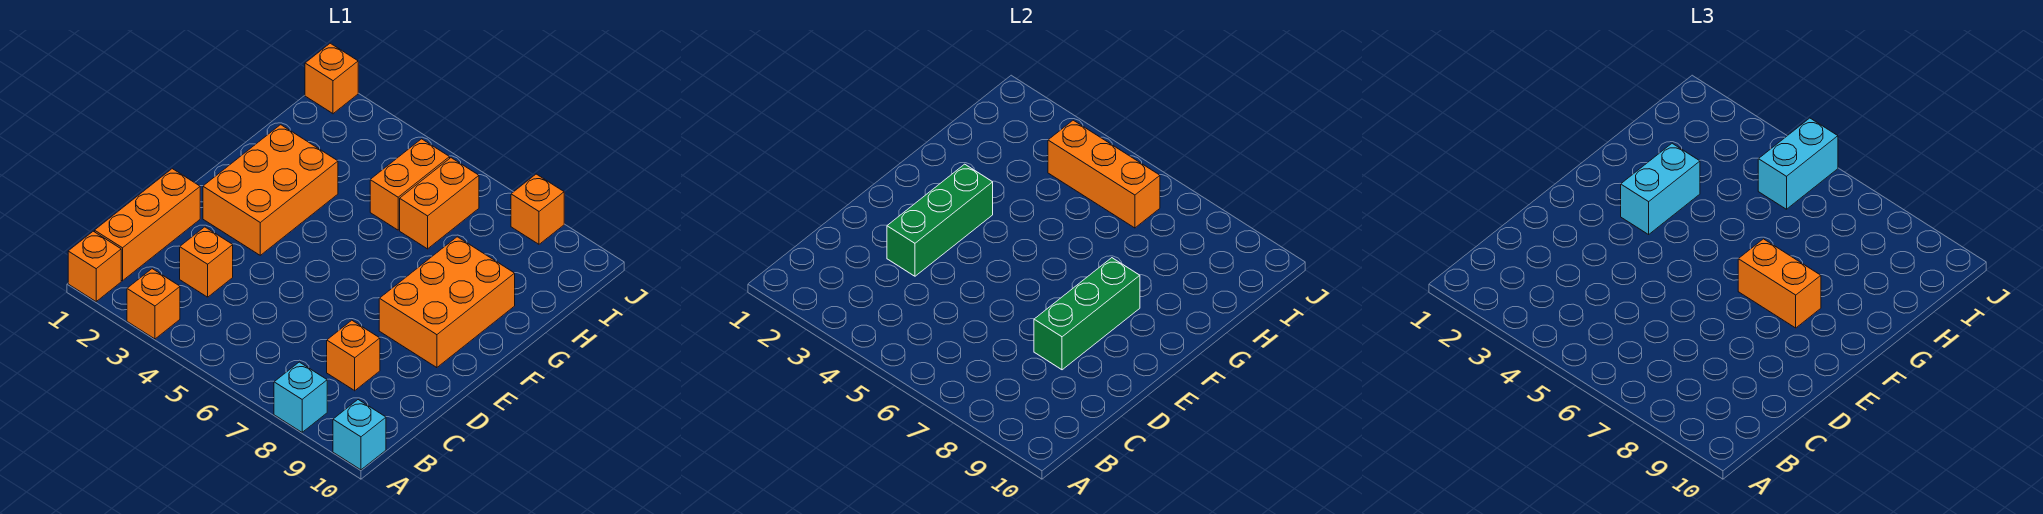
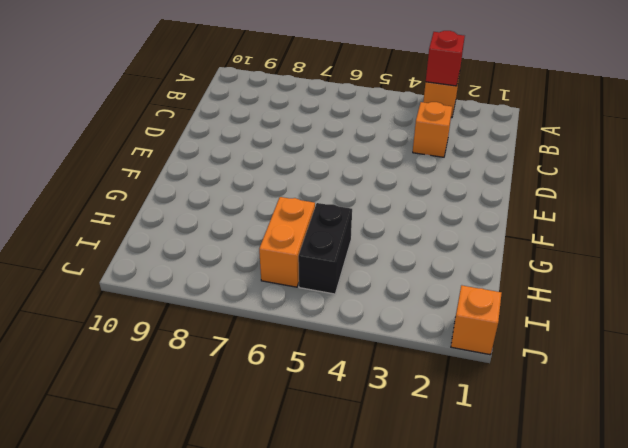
red brick A3 level 2 -> none
black brick H5:I5 level 1 -> orange brick H5:I5 level 1
none -> orange brick A1 level 1
none -> cyan brick A8 level 1
none -> cyan brick A10 level 1

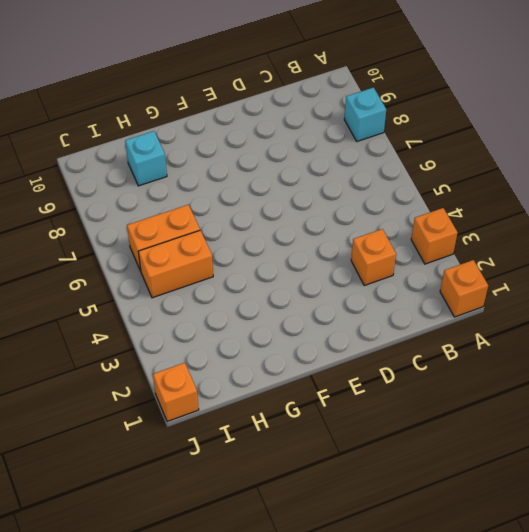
cyan brick H9 level 1 -> cyan brick A10 level 1
none -> orange brick B1:D1 level 1
none -> orange brick C8 level 1
none -> orange brick E2:G3 level 1

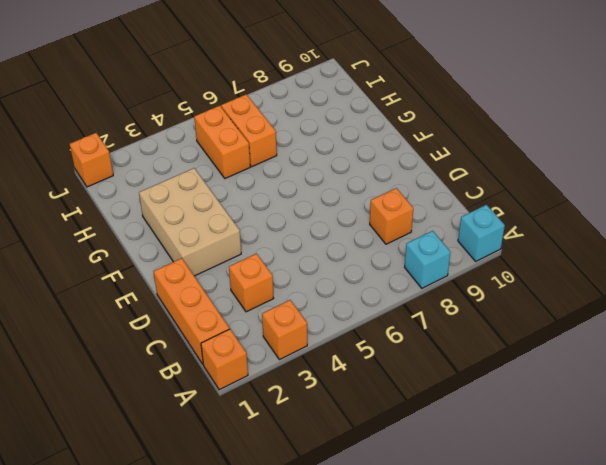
tan brick E2:G3 level 1 -> orange brick E2:G3 level 1
none -> orange brick E8:G9 level 1
none -> orange brick J8 level 1
none -> green brick D3:F3 level 2

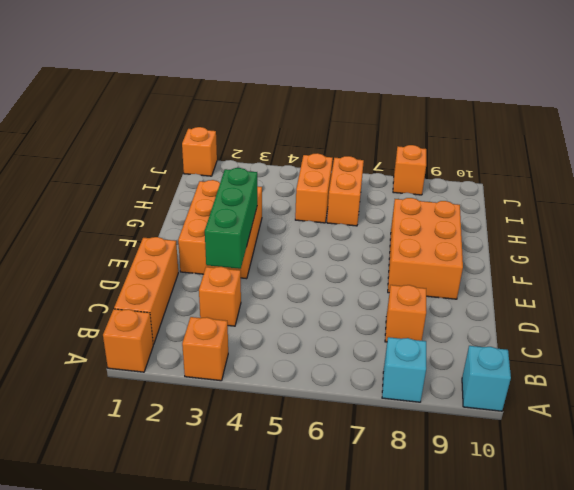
none -> green brick D8:F8 level 2
none -> orange brick I4:I6 level 2
none -> cyan brick F3:G3 level 3

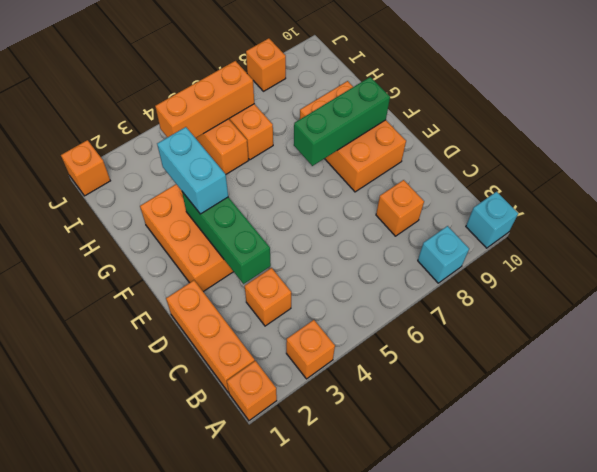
green brick F7:F9 level 2 -> green brick D8:F8 level 2
none -> orange brick F7:F8 level 3
none -> cyan brick I5:J5 level 3

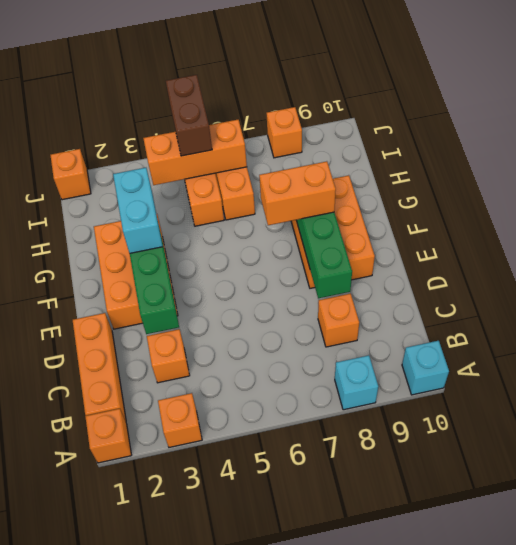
brown brick I5:J5 level 3 -> cyan brick I5:J5 level 3

